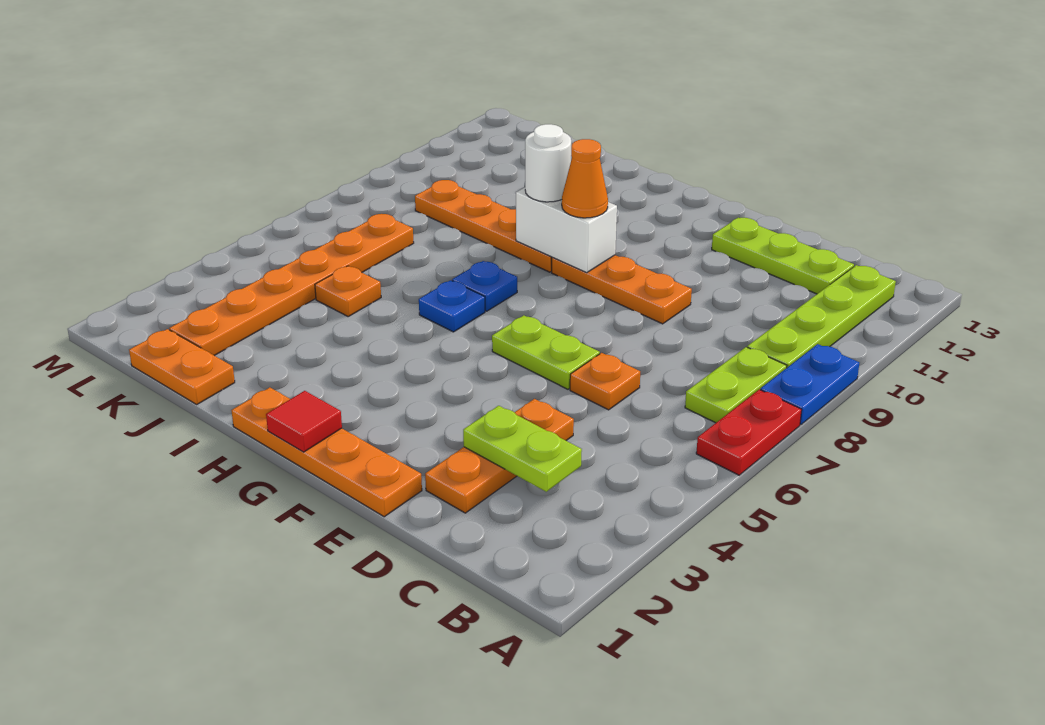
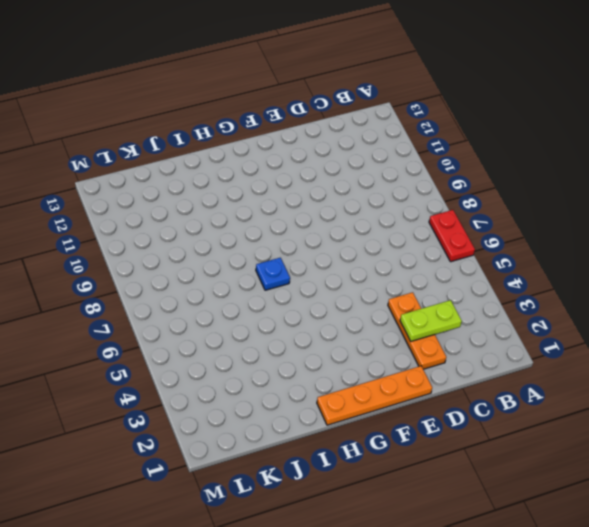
none -> blue plate A8:A9 level 1
none -> lime plate B7:B8 level 1
none -> lime plate B9:B12 level 1

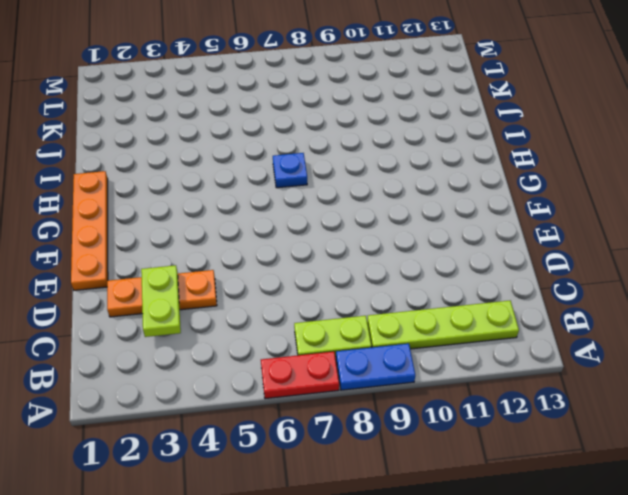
none -> lime plate C12:E12 level 1
none -> orange plate D6 level 1
none -> lime plate E6:F6 level 1

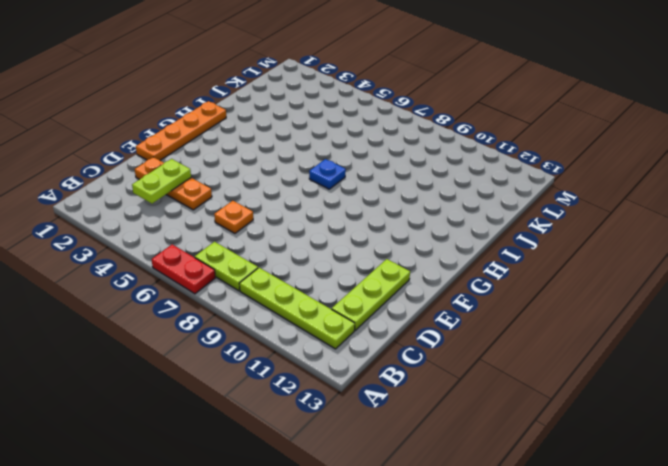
none -> blue plate A8:A9 level 1
none -> lime plate E6:F6 level 1
none -> orange plate E9:G9 level 1

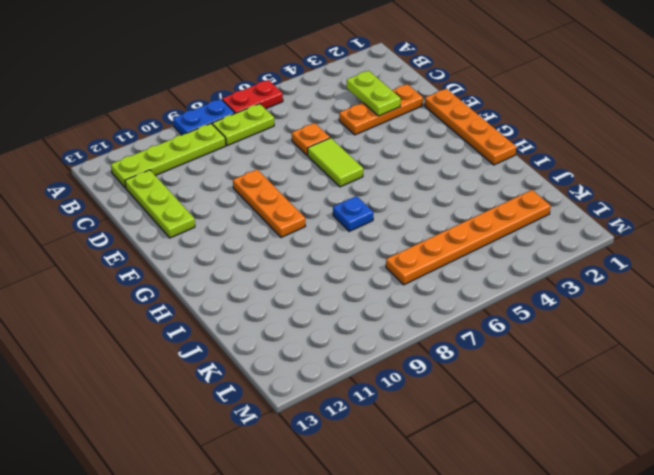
lime tile E6:F6 level 1 -> lime plate E6:F6 level 1
none -> blue plate H6 level 1
none -> orange plate H9:K9 level 1
none -> orange plate J1:K1 level 1

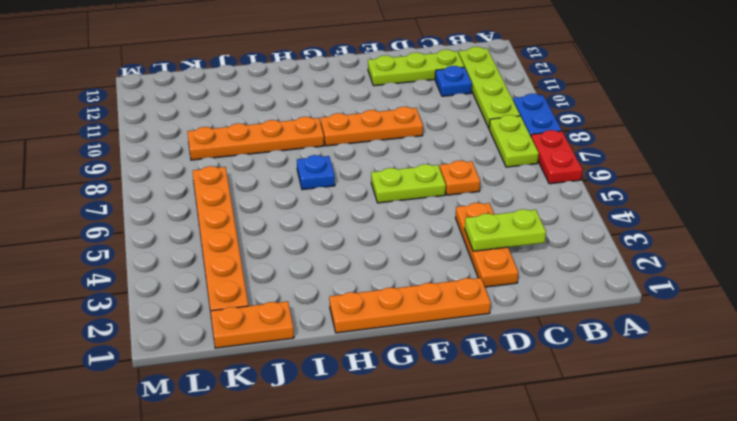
blue plate C11 level 1 -> blue plate H6 level 1
none -> orange plate J5 level 1
none -> red tile G1 level 2
none -> white brick G9:H9 level 2

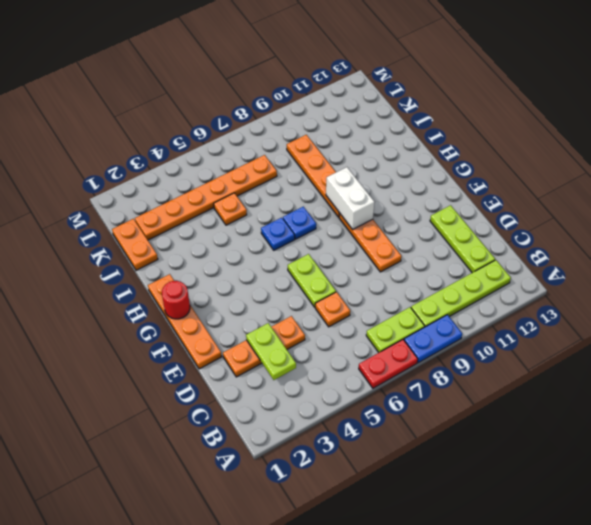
red round brick G1 level 2 -> red tile G1 level 2
none -> orange cone G9 level 3
none -> white round brick H9 level 3

